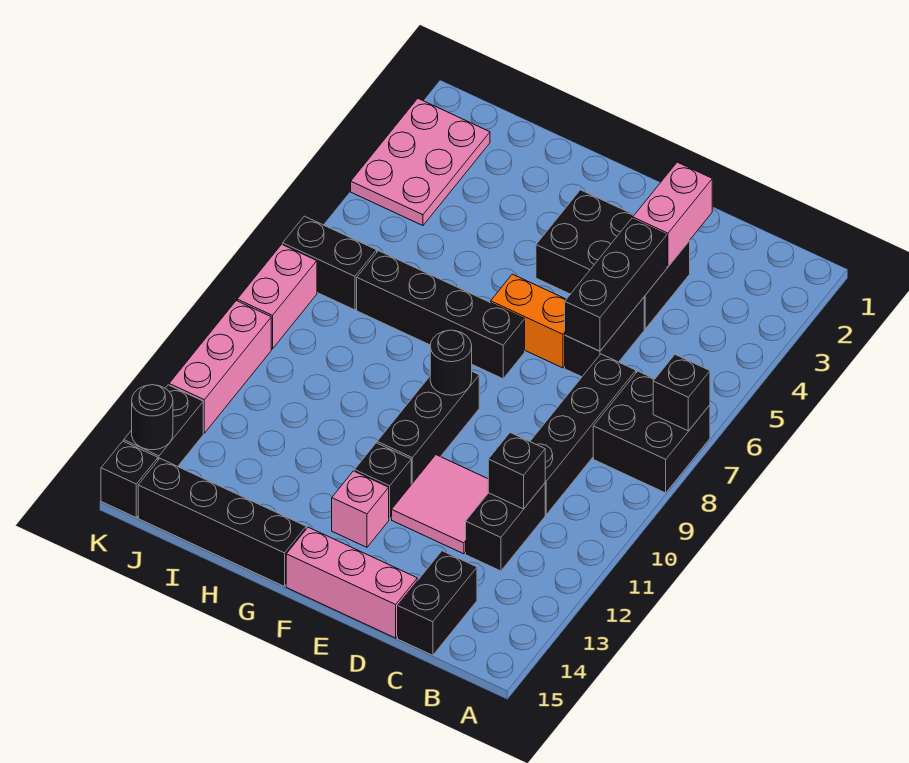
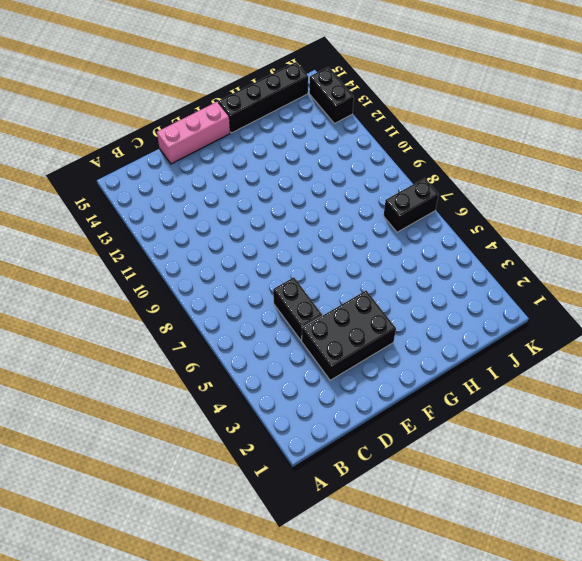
none -> black brick A7:B8 level 1
none -> black brick C7:C10 level 1
none -> black brick C11:C12 level 1

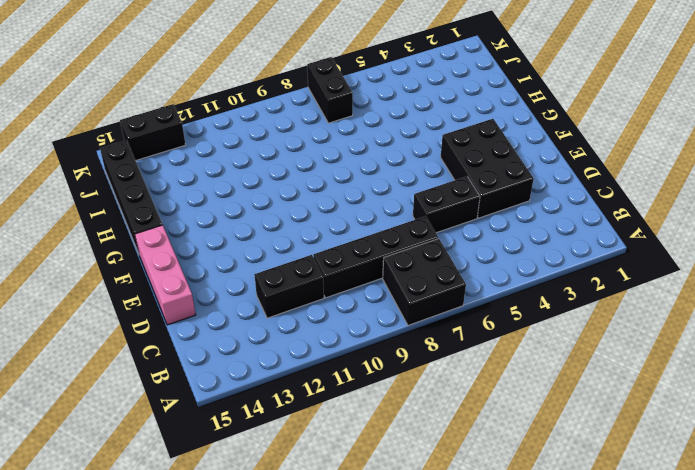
none -> black brick C14:C15 level 1
none -> pink tile D11:E12 level 1
none -> orange brick E6:F6 level 1

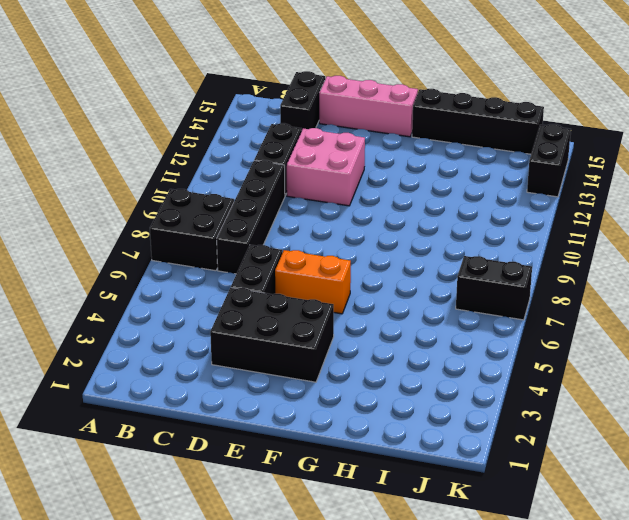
pink brick D11:E12 level 1 -> pink tile D11:E12 level 1
none -> black brick F7:I7 level 1
none -> black brick F9:F11 level 1
none -> black brick F12 level 1

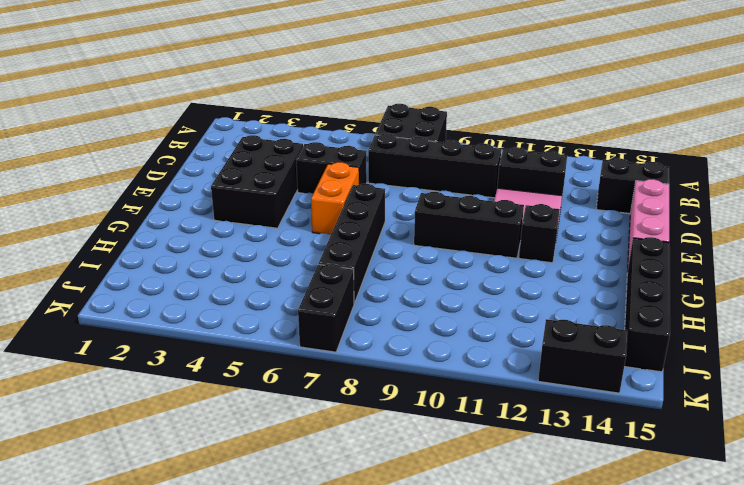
none -> pink brick F13 level 1
none -> pink plate J2:K4 level 1
none -> pink brick K8:K9 level 1

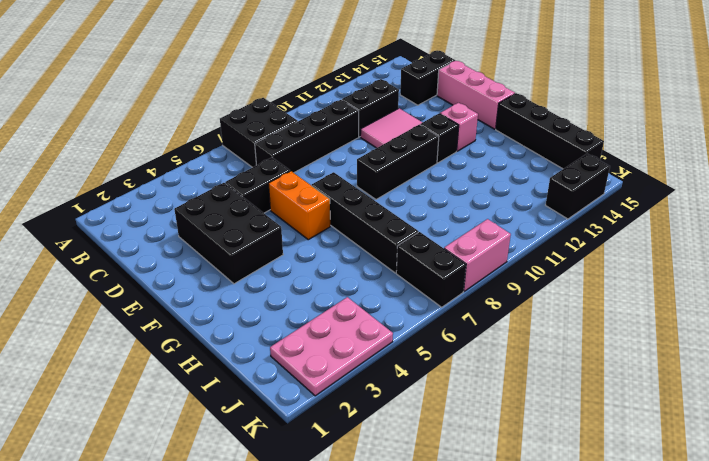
none -> pink brick K10:K12 level 1
none -> black brick K15 level 1
none -> black brick A7 level 2

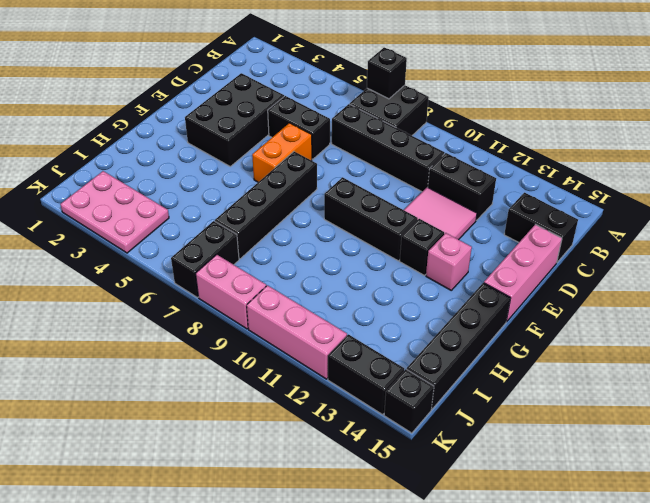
none -> black brick C11 level 2
none -> pink brick D2:D3 level 2
none -> black brick D4:D6 level 2

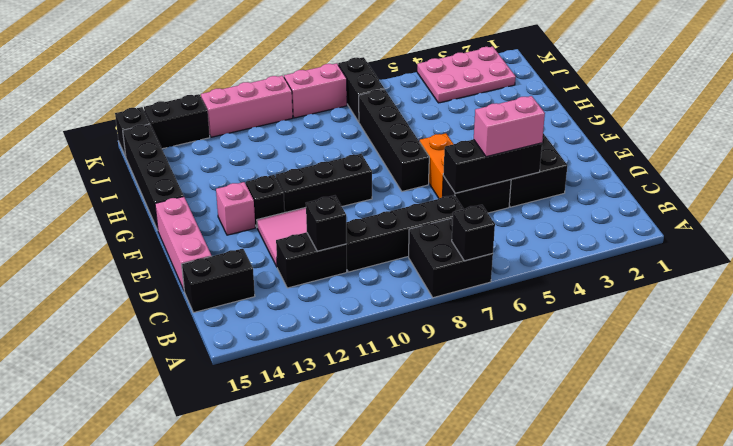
pink brick D4:D5 level 3 -> pink brick D2:D3 level 2
none -> black round brick F9 level 2
none -> black round brick K14 level 2

